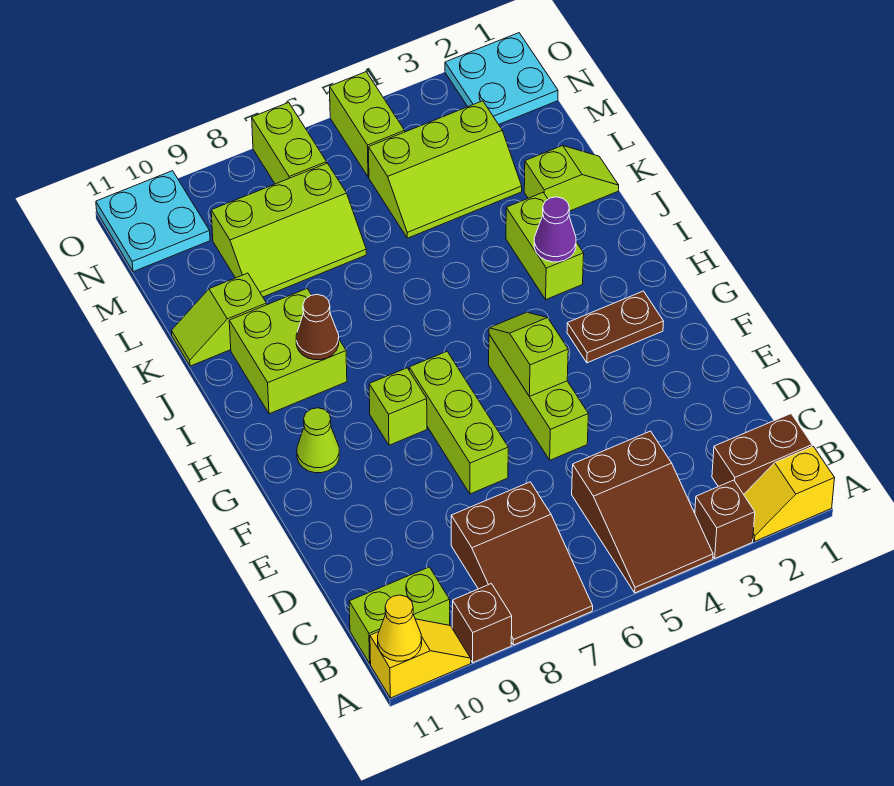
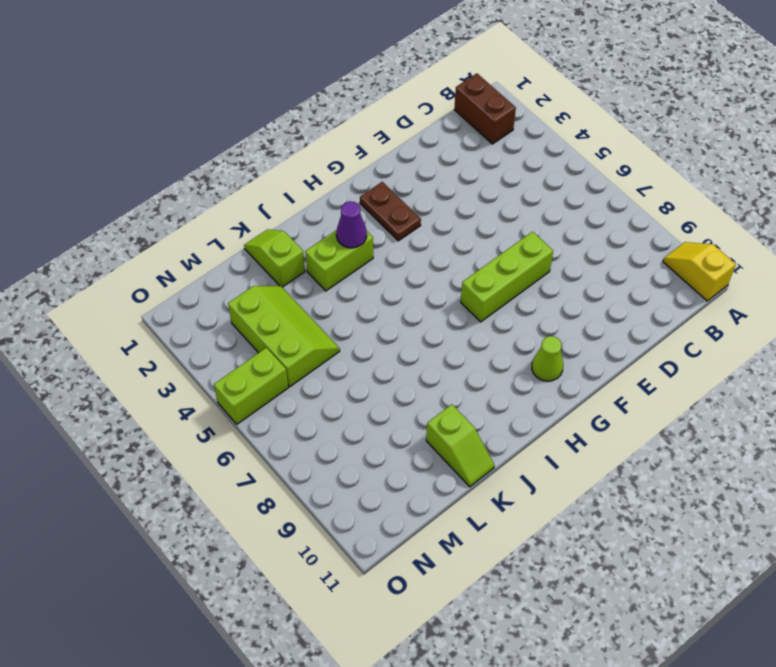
none -> yellow slope A1:A2 level 1 top 1
none -> brown brick A3 level 1
none -> brown slope A4:C5 level 1 top C

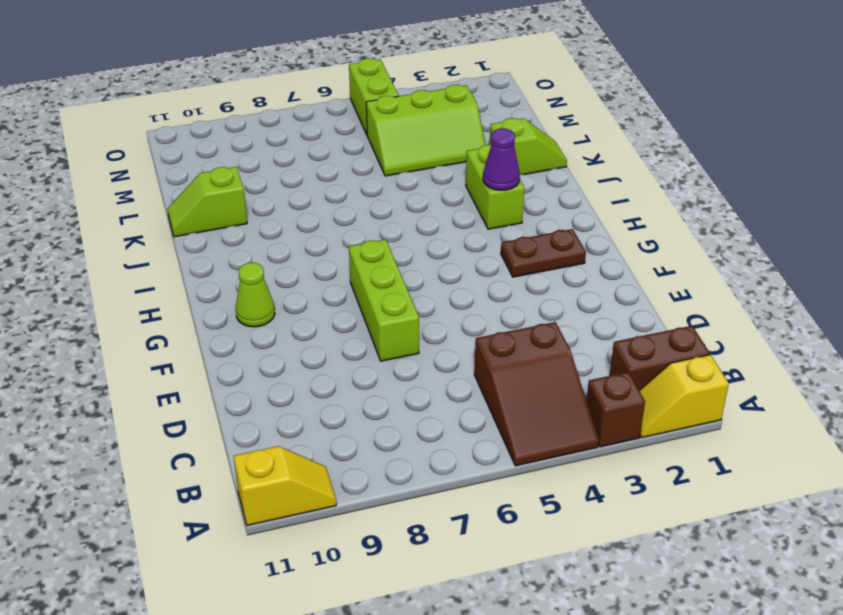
none -> brown slope A7:C8 level 1 top C
none -> brown brick A9 level 1
none -> lime brick B10:B11 level 1

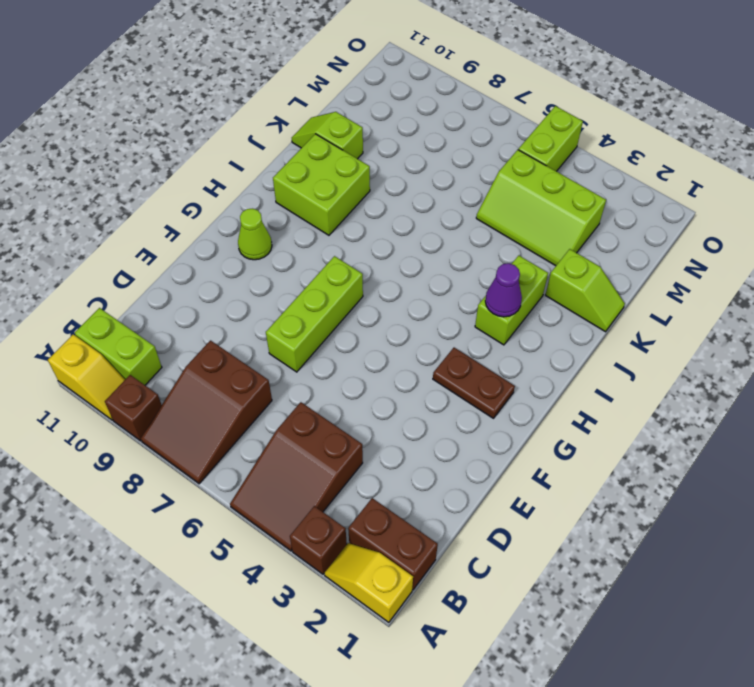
none -> lime brick E5:G5 level 1
none -> lime brick G8 level 1
none -> lime slope L7:M9 level 1 top M

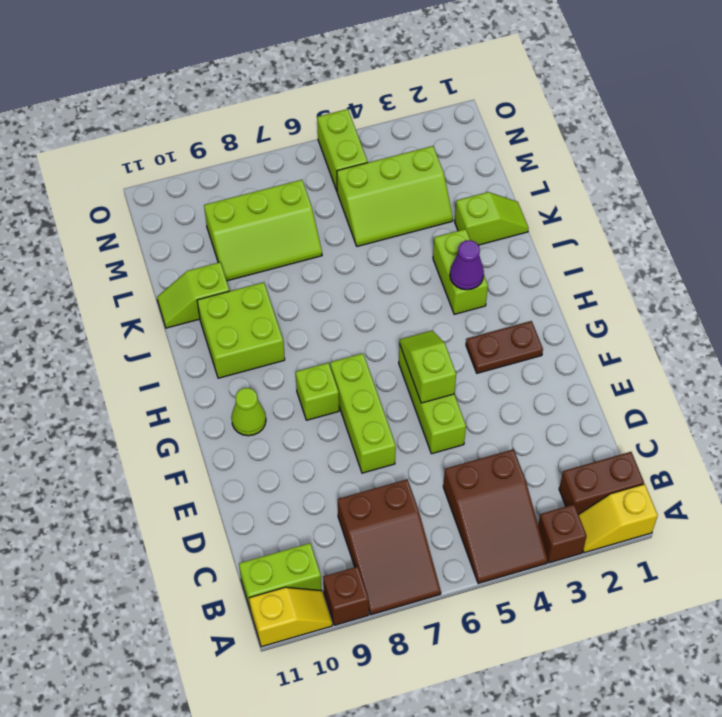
none -> cyan plate N1:O2 level 1
none -> lime brick N7:O7 level 1
none -> cyan plate N10:O11 level 1

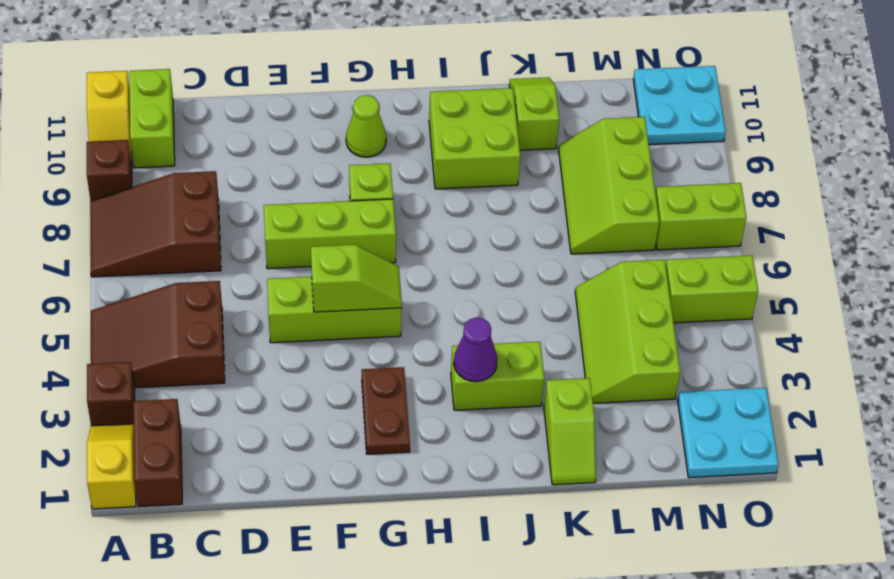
none -> yellow cone A11 level 2
none -> brown cone I9 level 2

